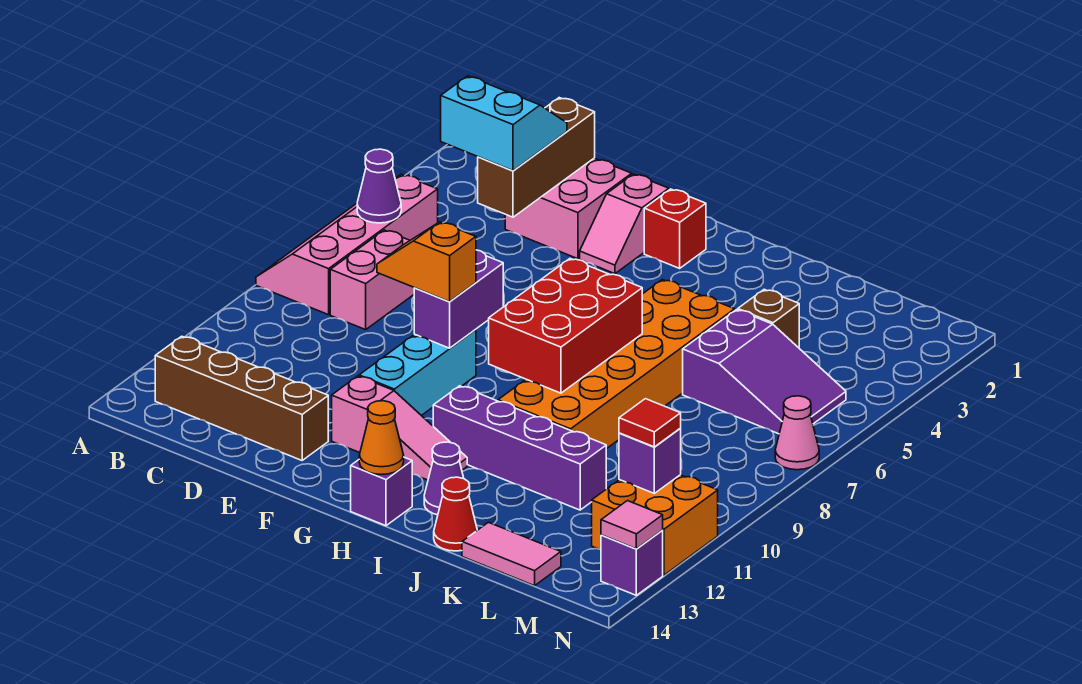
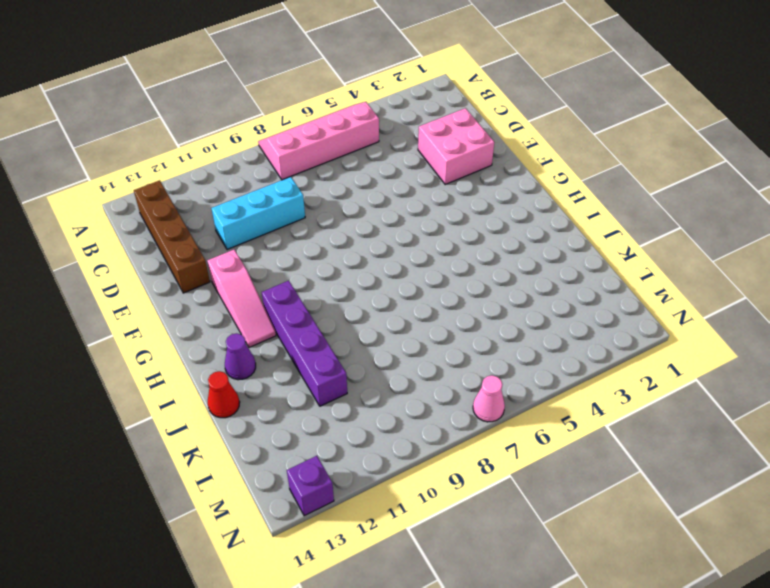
cyan brick D9:D11 level 1 -> cyan brick F9:F11 level 1
none -> pink brick C7:C8 level 1
none -> pink slope F2:F3 level 1 top 2
none -> red brick G2 level 1

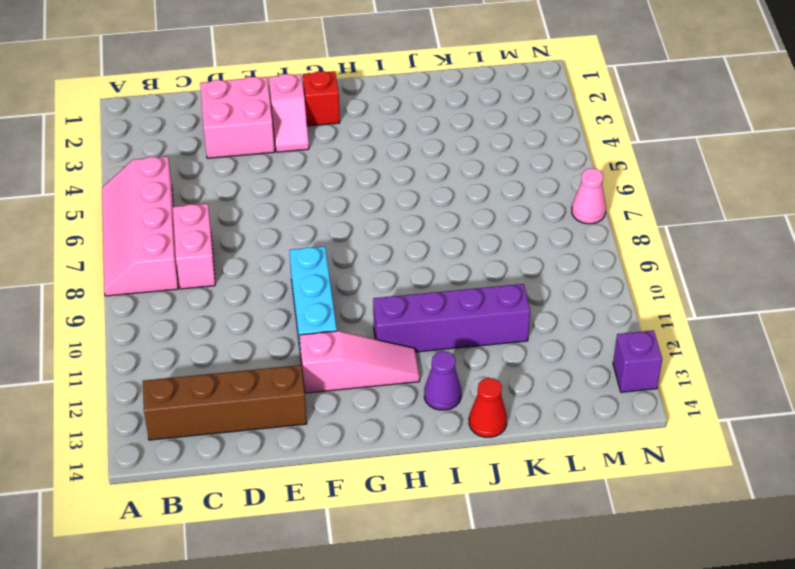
none -> purple brick H14 level 1
none -> orange brick I5:J10 level 1
none -> brown brick K4 level 1

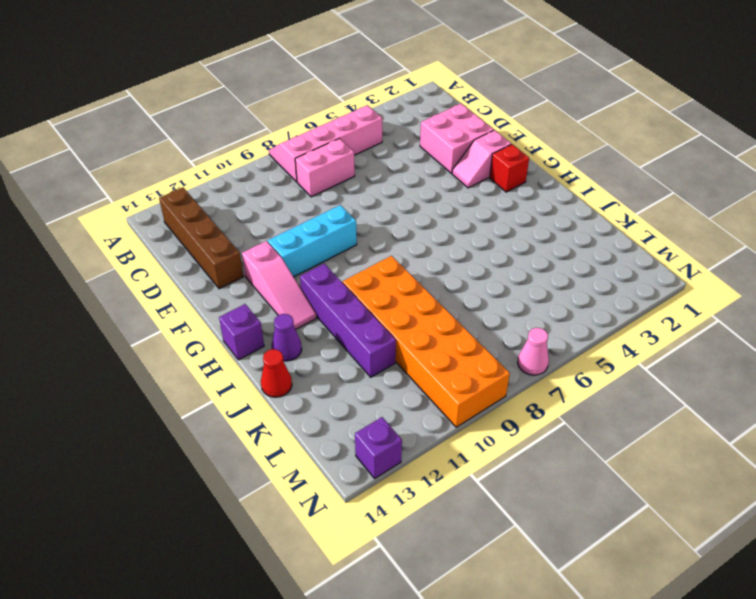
orange brick I9:N10 level 1 -> orange brick I5:J10 level 1
none -> brown brick K4 level 1
none -> purple slope K5:M6 level 1 top K
none -> pink tile K14:L14 level 1

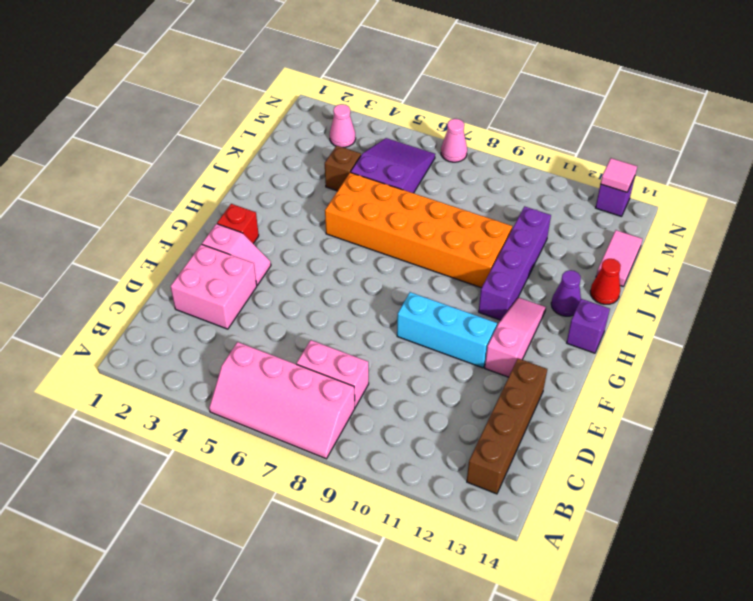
pink cone M3 level 1 -> none
none -> orange brick M11:N12 level 1
none -> purple cone B6 level 2
none -> brown brick D2:D4 level 2

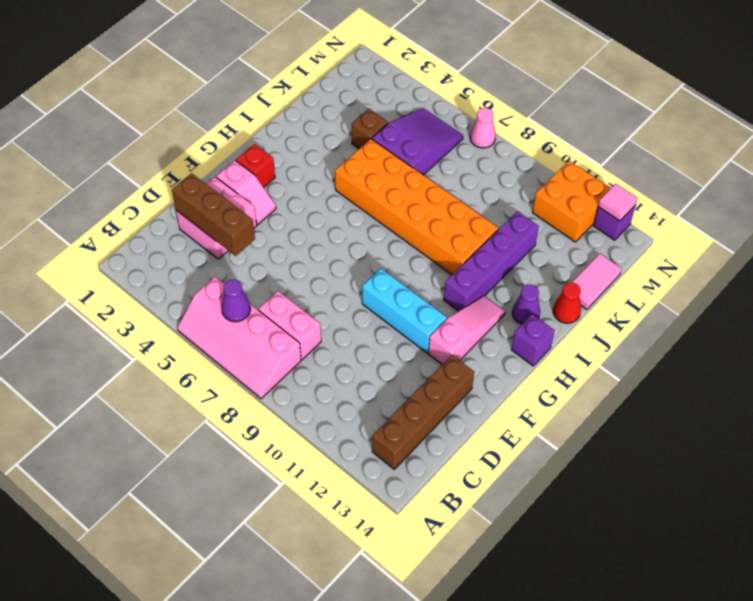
none -> purple brick F8:F9 level 2
none -> red brick H7:I9 level 2
none -> orange cone H14 level 2

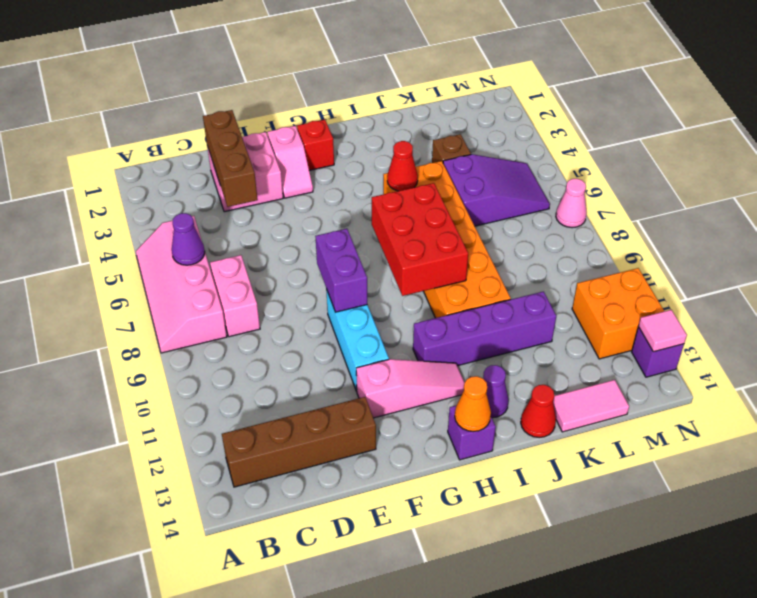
red cone I5 level 2 -> none
none -> purple brick M11 level 2
none -> cyan slope C3:D4 level 3 top 4
none -> orange slope E9:F9 level 3 top F

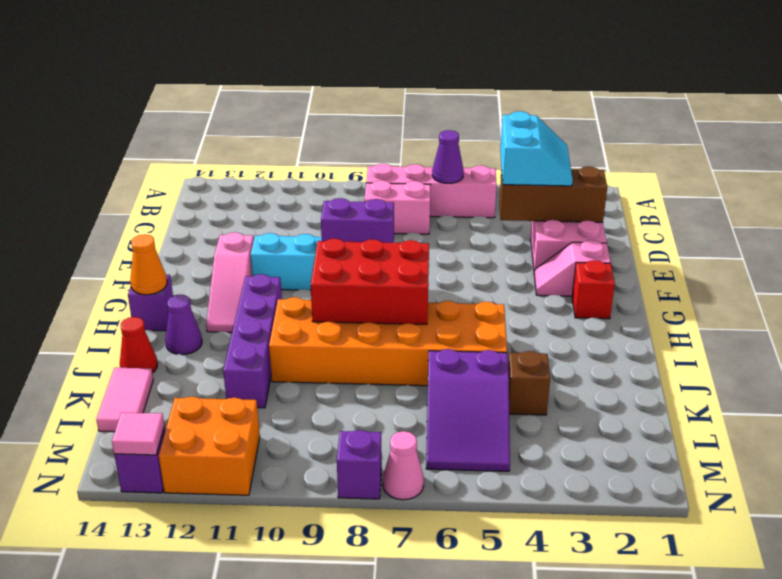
purple brick N8 level 1 -> purple brick M11 level 2
none -> brown brick B13:E13 level 1
none -> orange slope E9:F9 level 3 top F
none -> red tile M11 level 3

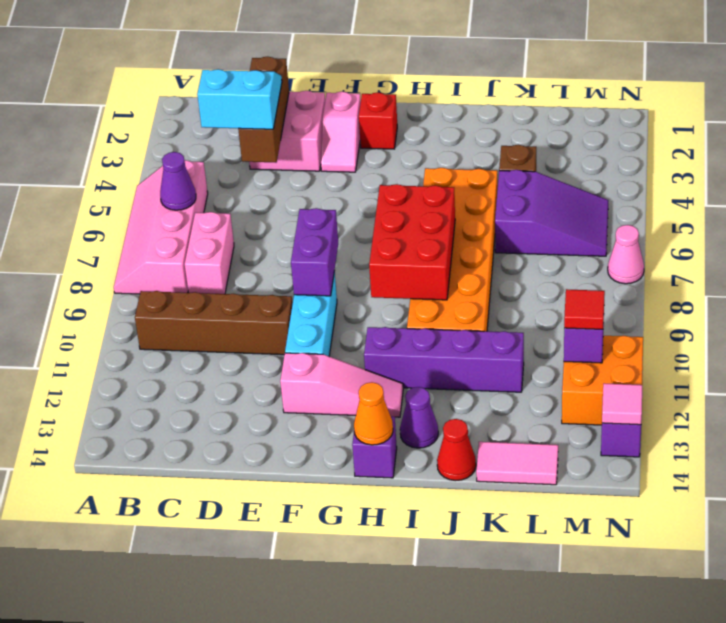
brown brick B10:E10 level 1 -> brown brick B13:E13 level 1
none -> orange slope E9:F9 level 3 top F

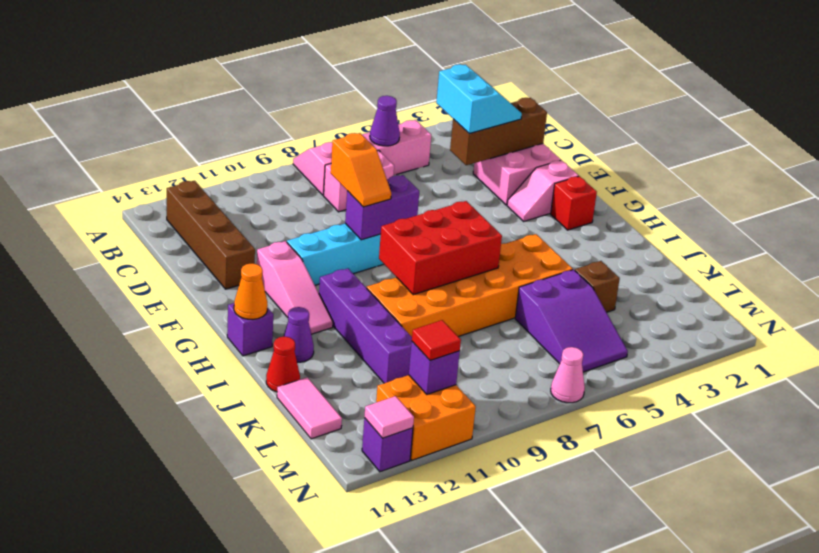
orange slope E9:F9 level 3 top E -> orange slope E9:F9 level 3 top F

